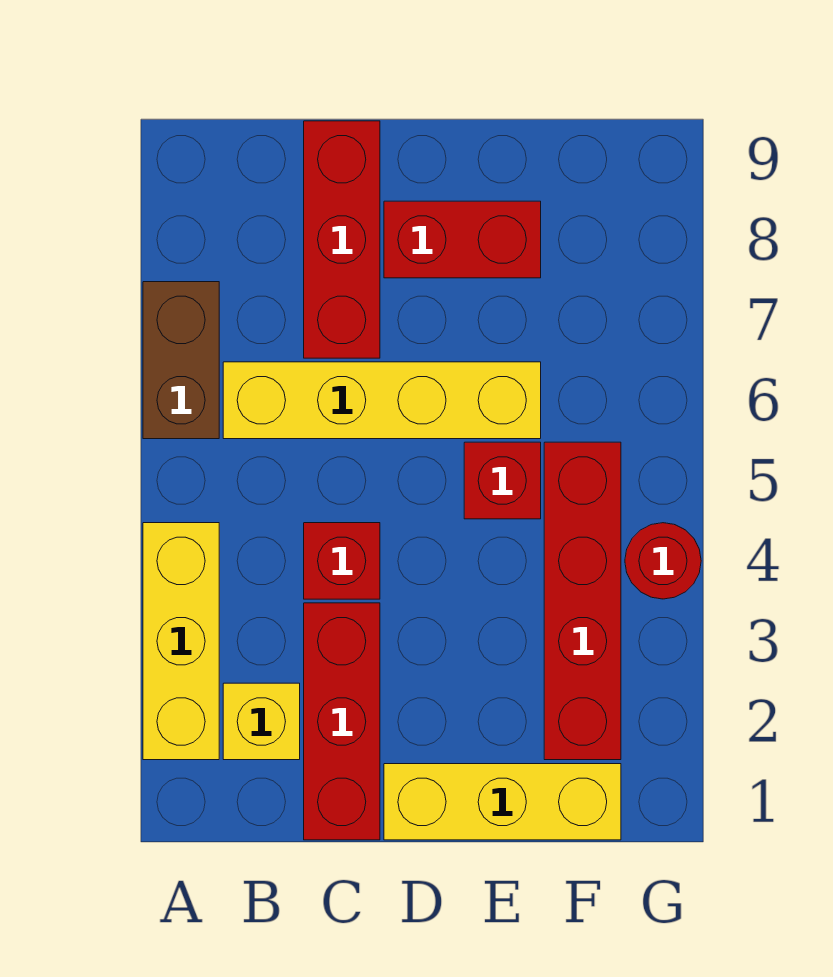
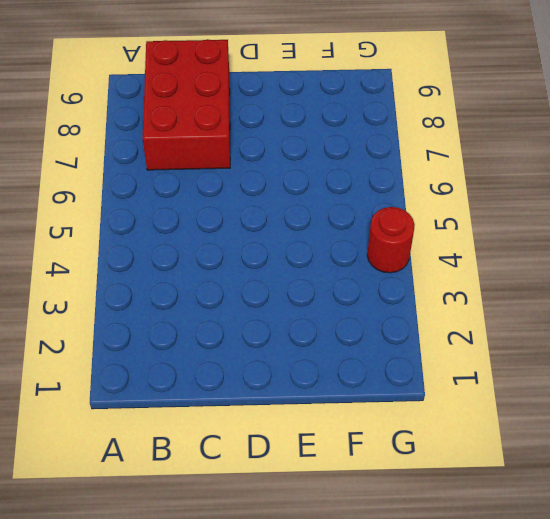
red brick B7:C9 level 1 -> red brick C7:C9 level 1
none -> yellow brick A2:A4 level 1
none -> brown brick A6:A7 level 1
none -> yellow brick B2 level 1

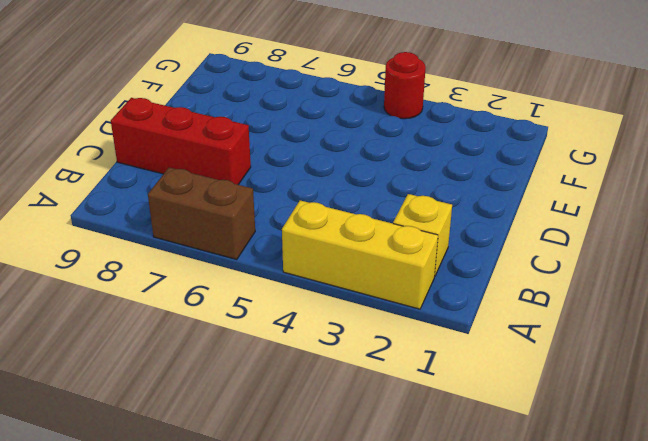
none -> yellow brick B6:E6 level 1
none -> red brick C1:C3 level 1
none -> red brick C4 level 1

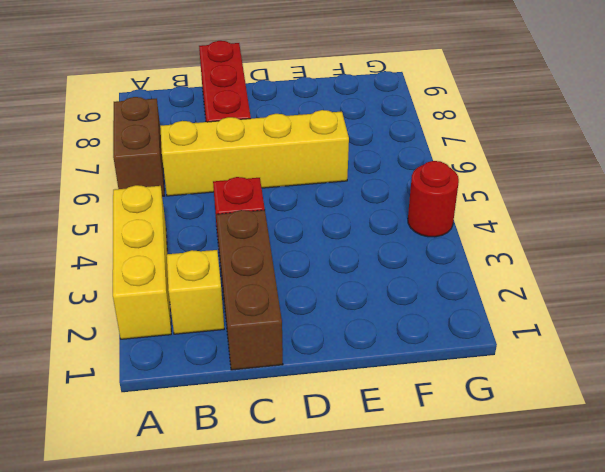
brown brick C1:C3 level 1 -> red brick C1:C3 level 1
none -> yellow brick D1:F1 level 1
none -> red brick D8:E8 level 1
none -> red brick E5 level 1

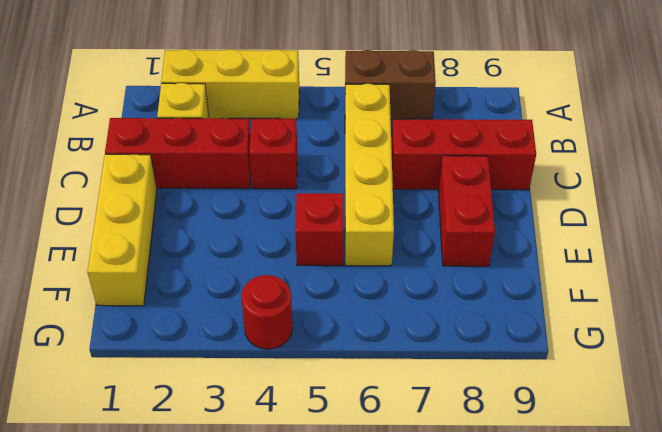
none -> red brick F2:F5 level 1

